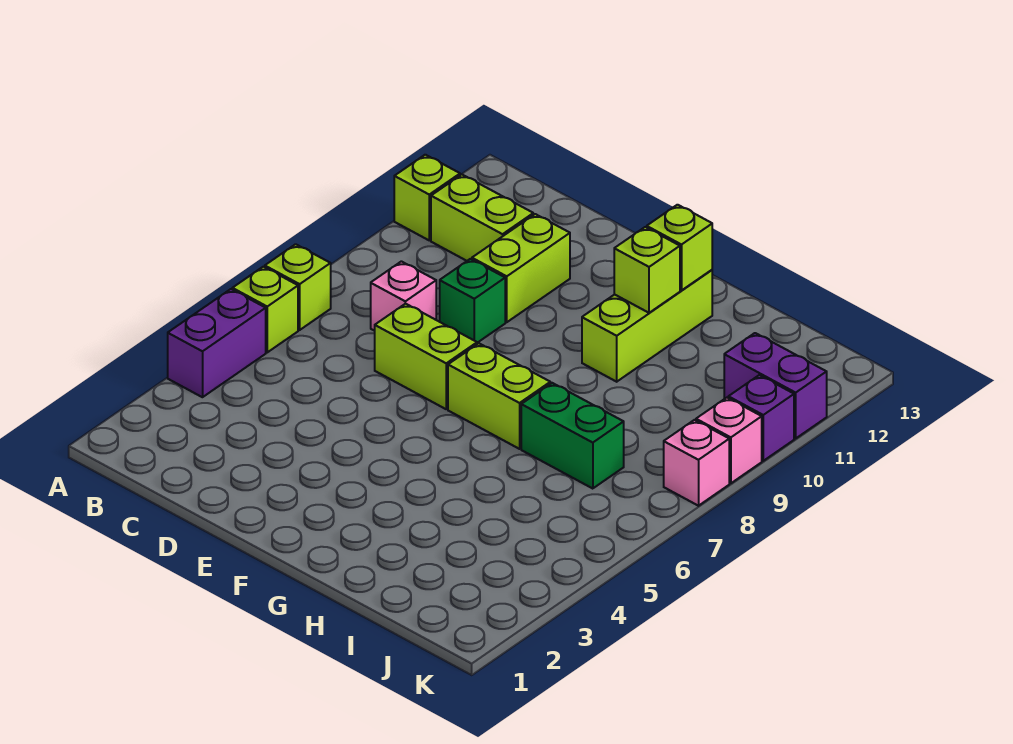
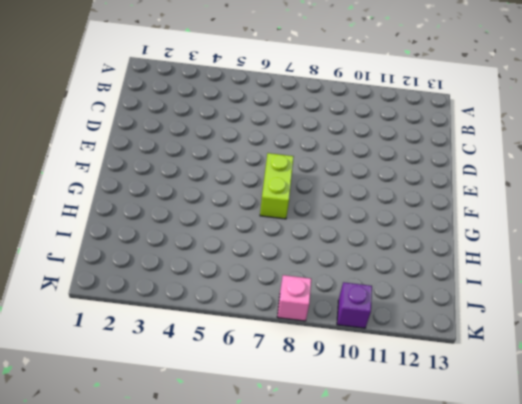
none -> purple brick A4:A5 level 1
none -> lime brick A6 level 1
none -> lime brick A7 level 1

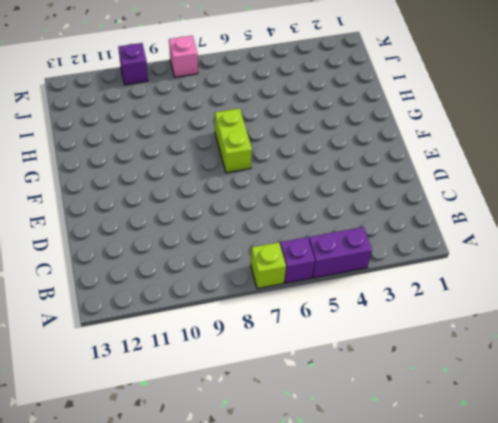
purple brick A6 level 1 -> lime brick A6 level 1
none -> lime brick A11 level 1
none -> lime brick B11:C11 level 1
none -> pink brick C8 level 1

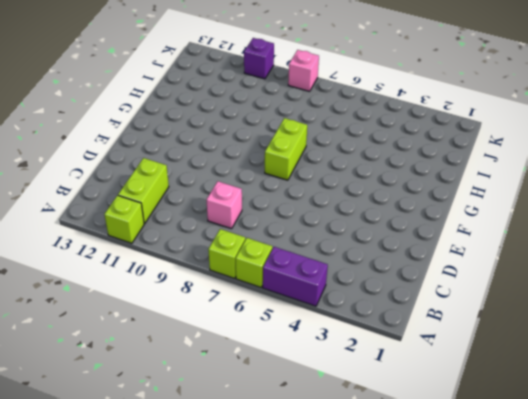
none -> lime brick D7:E7 level 1
none -> green brick D9 level 1
none -> lime brick D10:D11 level 1

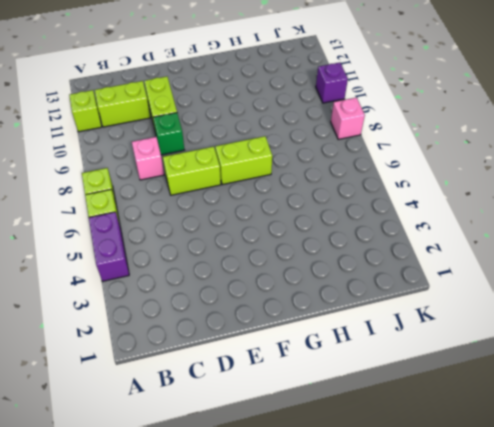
none -> lime brick G10:G12 level 1
none -> green brick H7:I7 level 1
none -> purple brick J11:K11 level 1

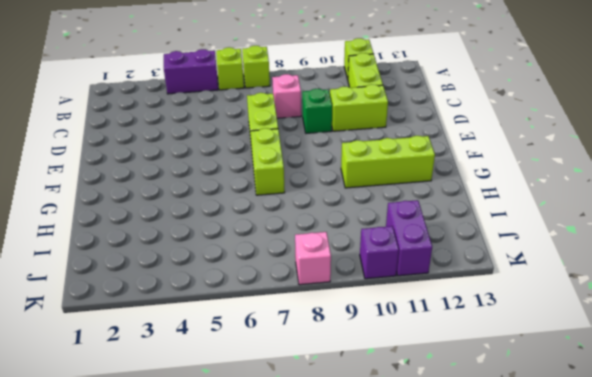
none -> green brick H7:I7 level 1
none -> pink brick K9 level 1
none -> lime brick G11 level 2

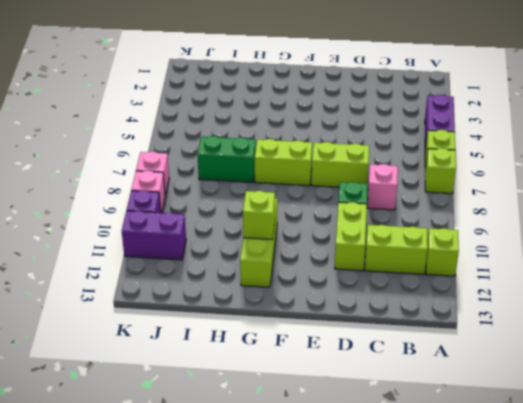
none -> lime brick G12 level 2

